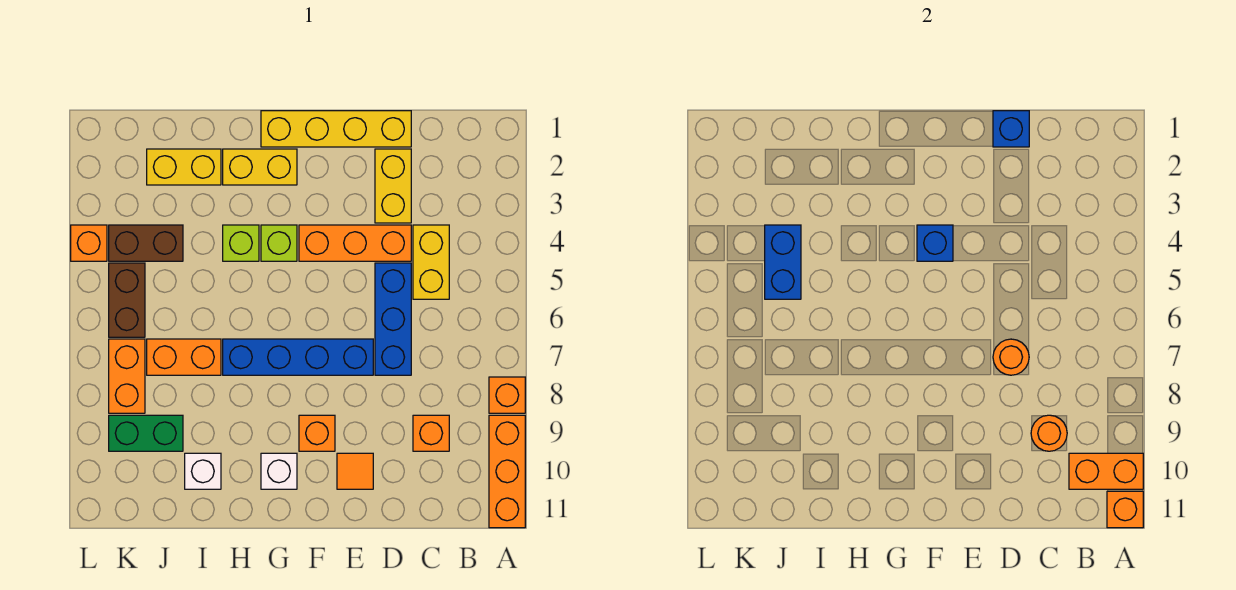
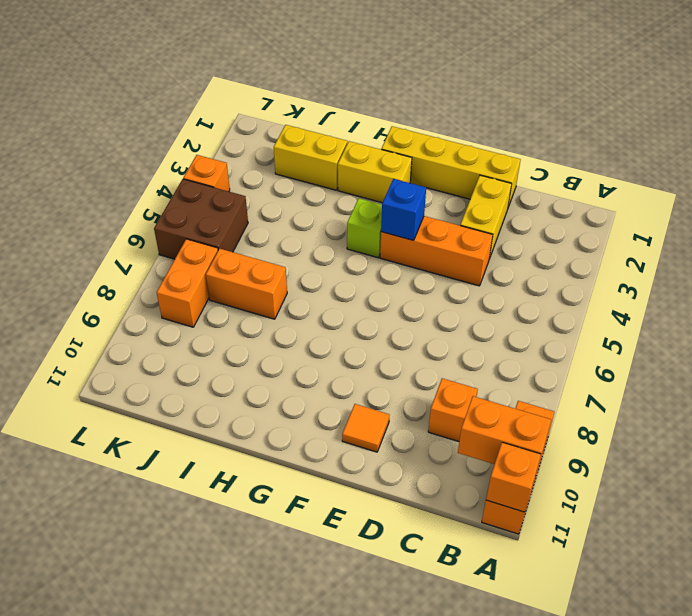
brown brick K5:L6 level 1 -> brown brick K5:K6 level 1
none -> orange brick A8 level 1
none -> yellow brick C4:C5 level 1
none -> blue brick D5:D7 level 1
none -> blue brick E7:H7 level 1

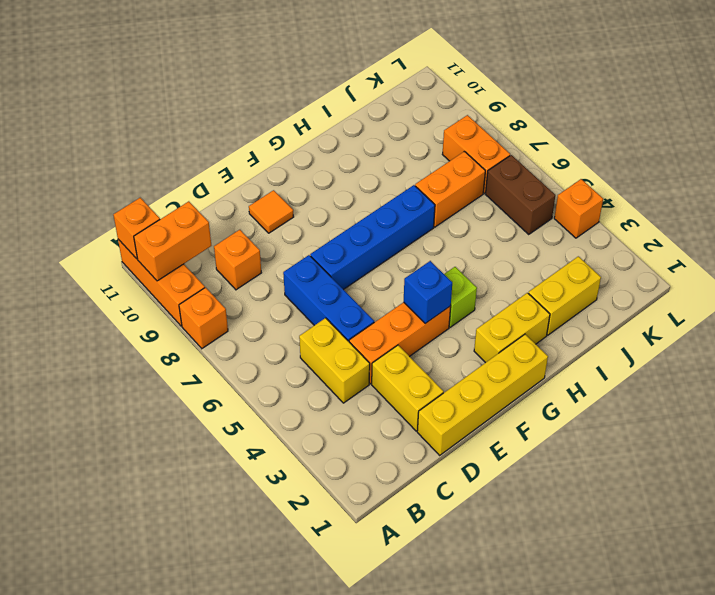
none -> orange brick F9 level 1
none -> white brick G10 level 1
none -> lime brick H4 level 1
none -> white brick I10 level 1

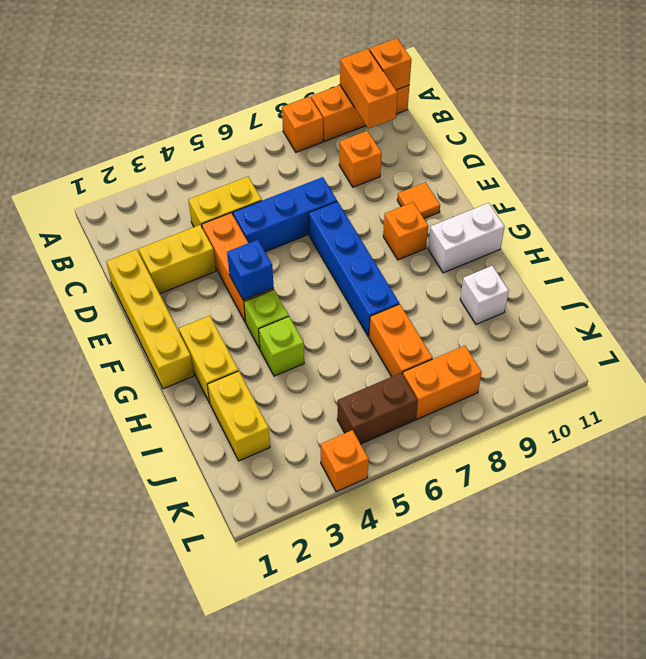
white brick G10:G11 level 1 -> white brick G10 level 1
none -> brown brick J4:K4 level 1
none -> green brick J9:K9 level 1
none -> orange round brick C9 level 2
none -> blue brick D1 level 2

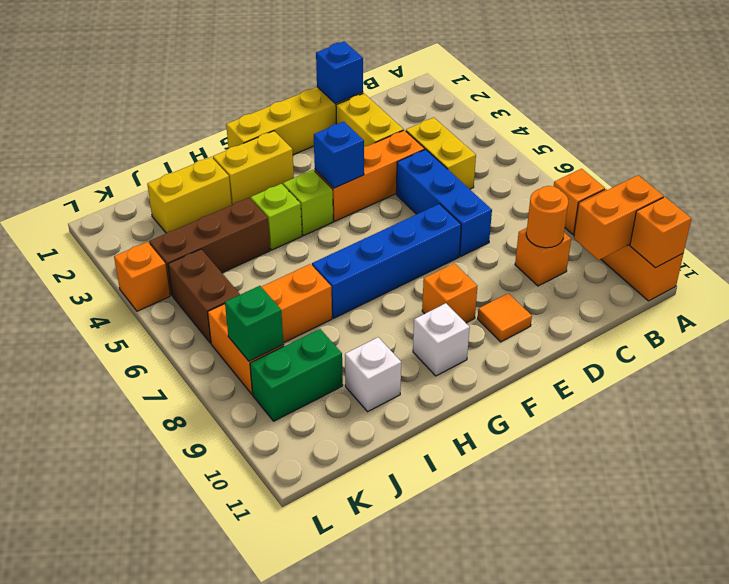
brown brick I4:K4 level 1 -> brown brick J4:K4 level 1
green brick K8 level 2 -> none
none -> orange round brick D7 level 2
none -> blue brick J4:J5 level 2

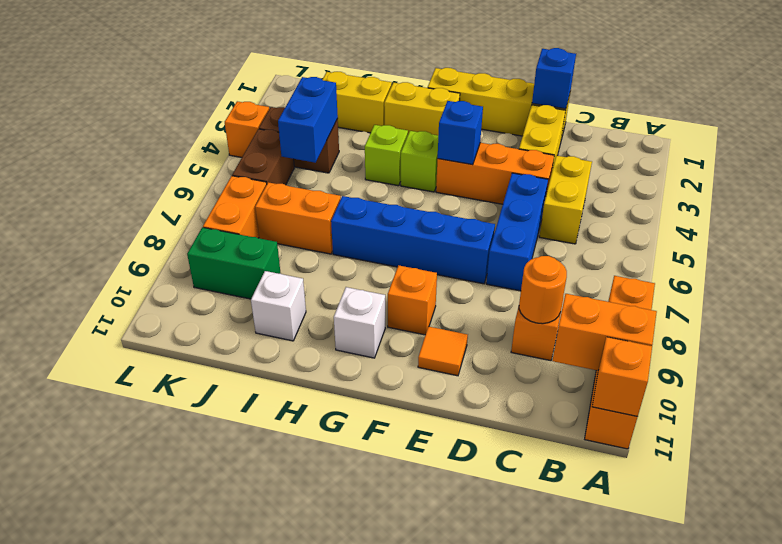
none -> orange round brick D7 level 2

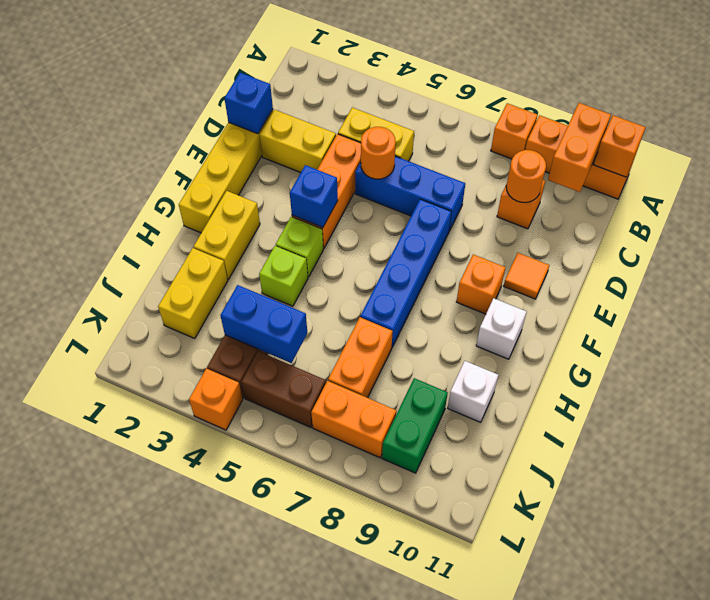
orange round brick D5 level 2 -> orange round brick D7 level 2

